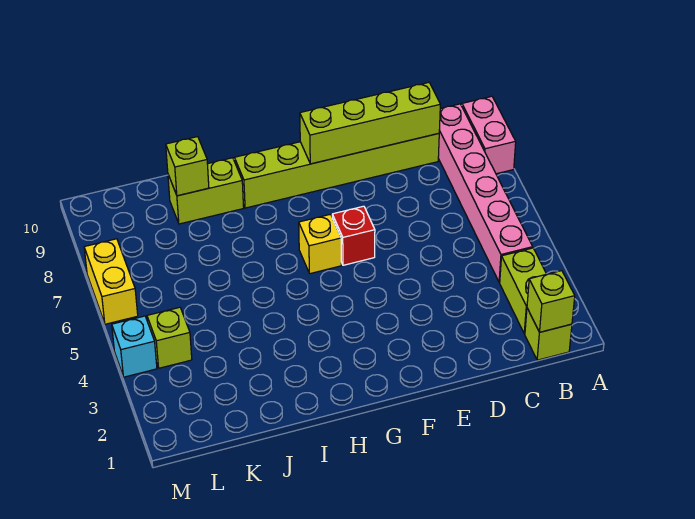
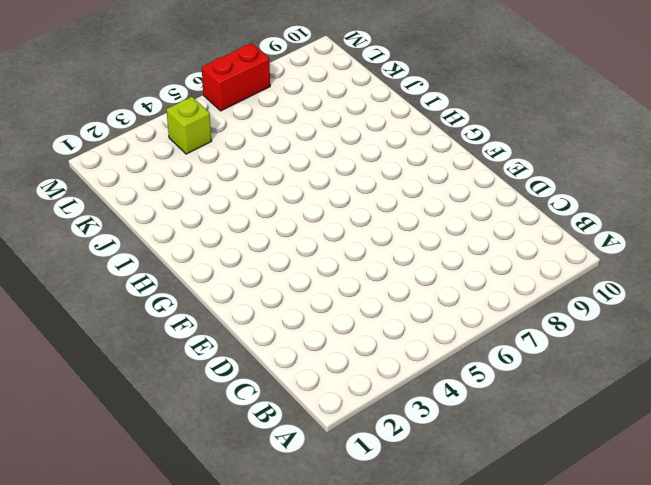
red brick M6:M7 level 1 -> yellow brick M6:M7 level 1
none -> pink brick A8:A9 level 1
none -> lime brick B1 level 1
none -> lime brick B2:B3 level 1

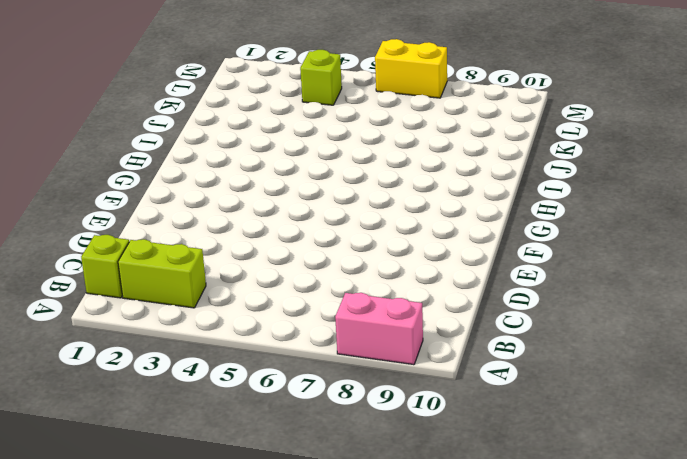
none -> pink brick B4:B9 level 1
none -> lime brick C9:H9 level 1
none -> red brick F6 level 1

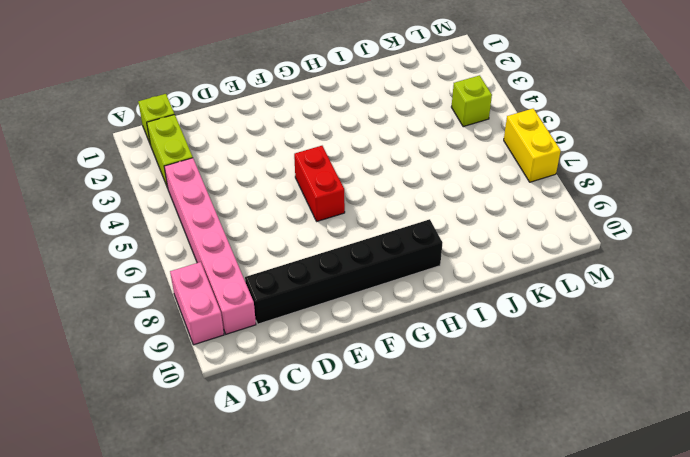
black brick C9:H9 level 1 -> lime brick C9:H9 level 1
red brick F5:F6 level 1 -> red brick F6 level 1
none -> yellow brick G6 level 1
none -> lime brick I9:J9 level 1
none -> cyan brick M4 level 1

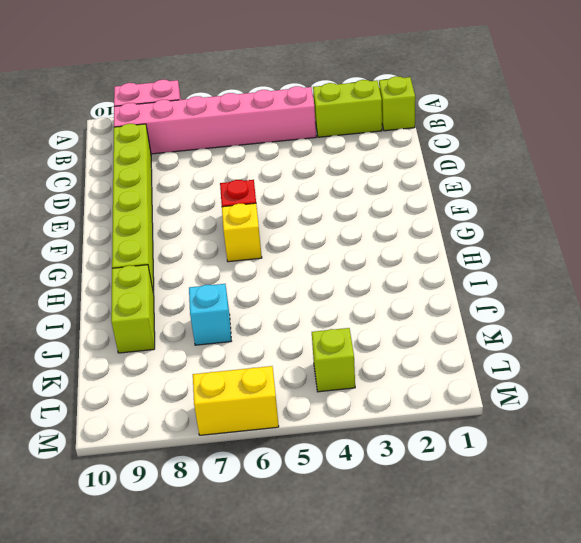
cyan brick J7 level 1 -> cyan brick M4 level 1
none -> lime brick B1 level 2
none -> lime brick C9:F9 level 2
none -> lime brick J9 level 2

